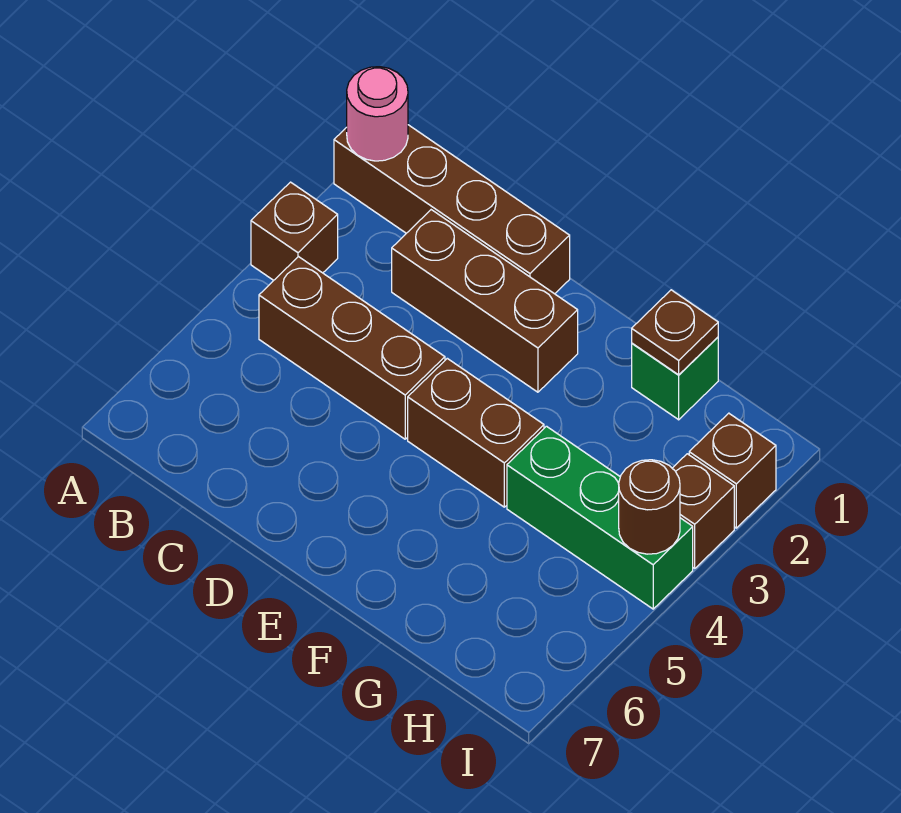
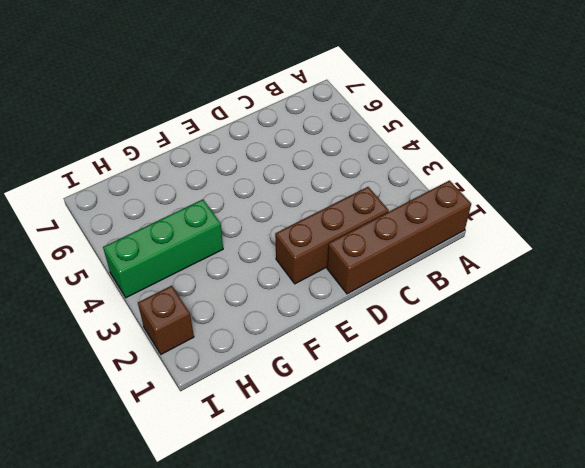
none -> brown brick A3 level 1
none -> brown brick B4:D4 level 1
none -> brown brick E4:F4 level 1

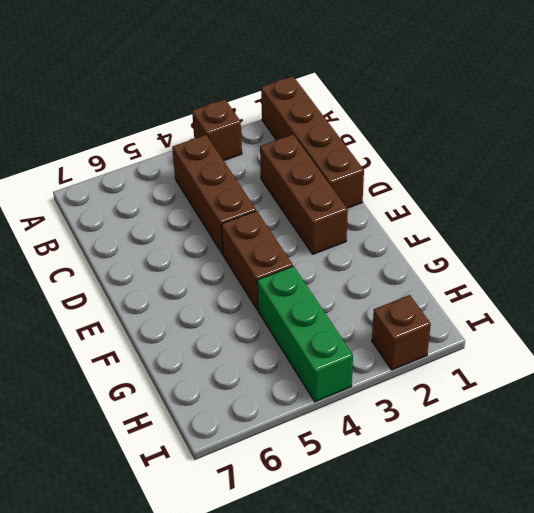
none -> green brick G1 level 1
none -> brown brick I3 level 1
none -> pink round brick A1 level 2

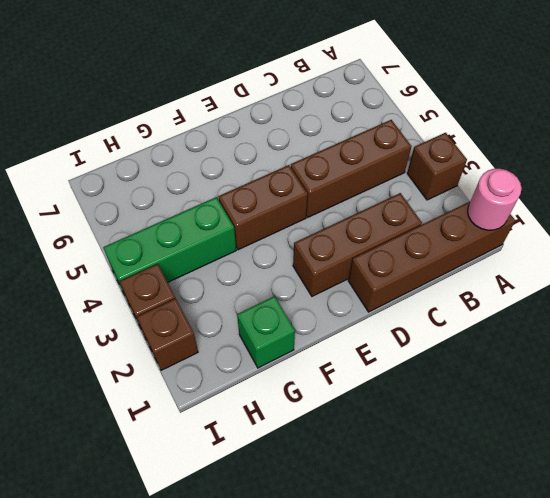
none -> brown plate G1 level 2
none -> brown round brick I4 level 2

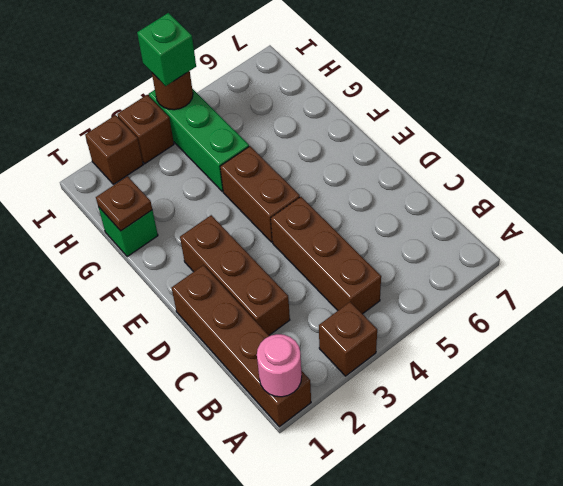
green brick I4 level 3 -> none

